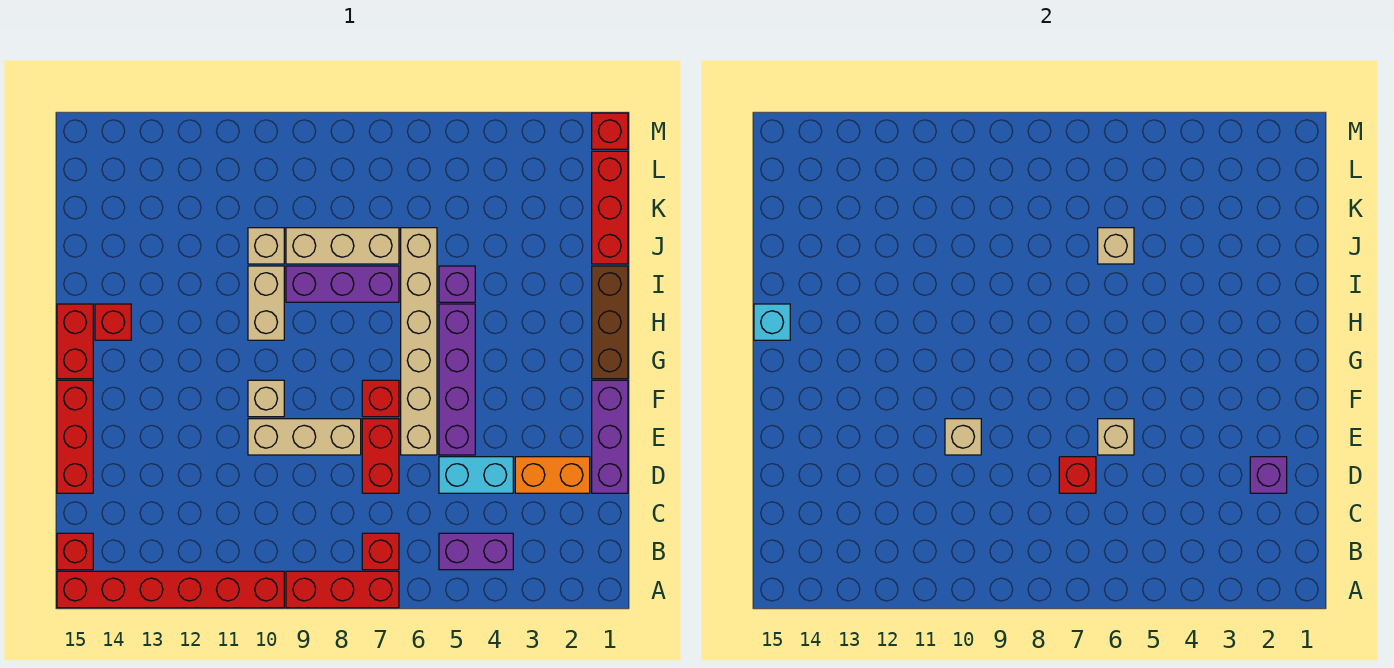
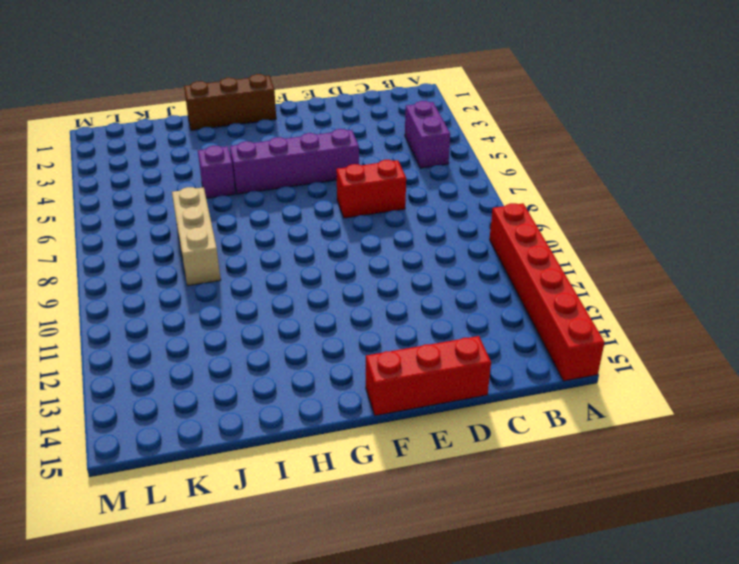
none -> red brick A7:A9 level 1
none -> red brick B7 level 1
none -> red brick B15 level 1
none -> purple brick D1:F1 level 1

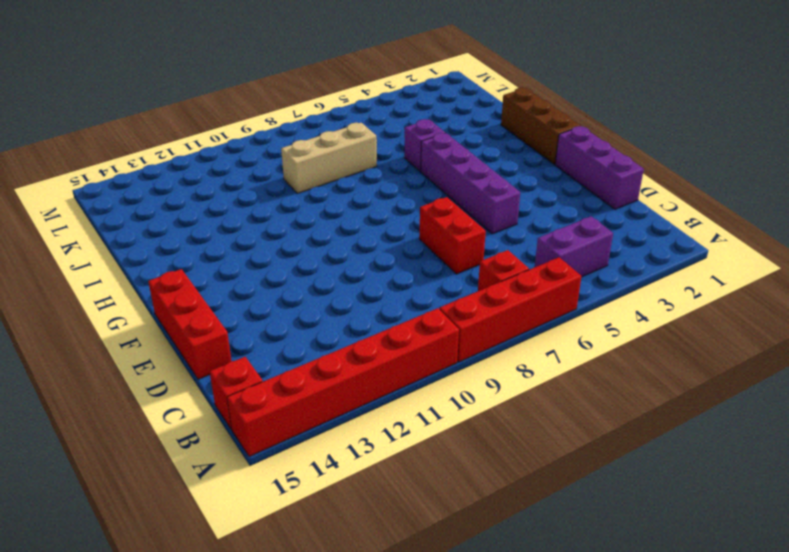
red brick A6:A9 level 1 -> red brick A7:A9 level 1
none -> orange brick D2:D3 level 1
none -> cyan brick D4:D5 level 1
none -> tan brick E6:J6 level 1
none -> tan brick E8:E10 level 1

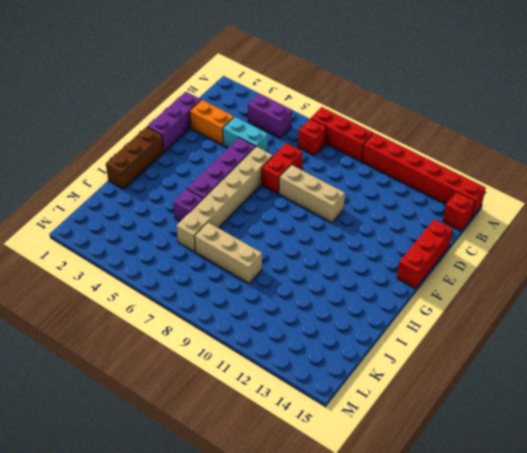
none -> red brick F7 level 1
none -> tan brick F10 level 1
none -> red brick G15:H15 level 1
none -> tan brick H10:I10 level 1

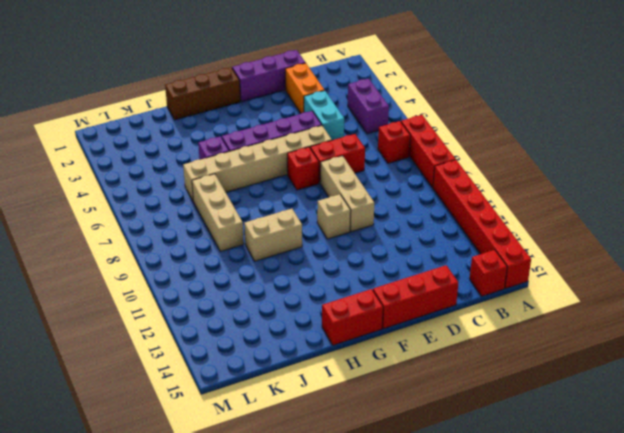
none -> red brick H14 level 1
none -> purple brick I7:I9 level 1
none -> red brick J1:L1 level 1
none -> tan brick J10 level 1

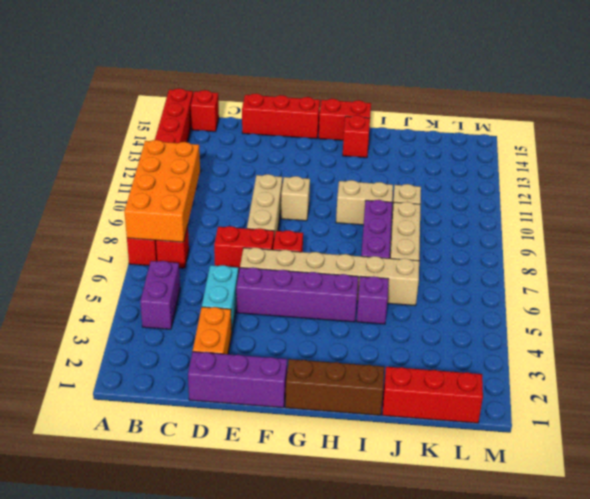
orange brick A7:B10 level 2 -> none
none -> red brick M1 level 1
none -> purple brick D2 level 2
none -> red brick D7 level 2
none -> tan brick E6 level 2

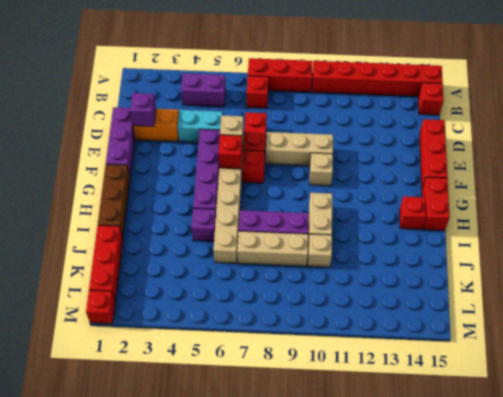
red brick F6 level 2 -> red brick D7 level 2
none -> tan brick E10 level 2
none -> cyan brick H15 level 2
none -> tan brick J6 level 2

